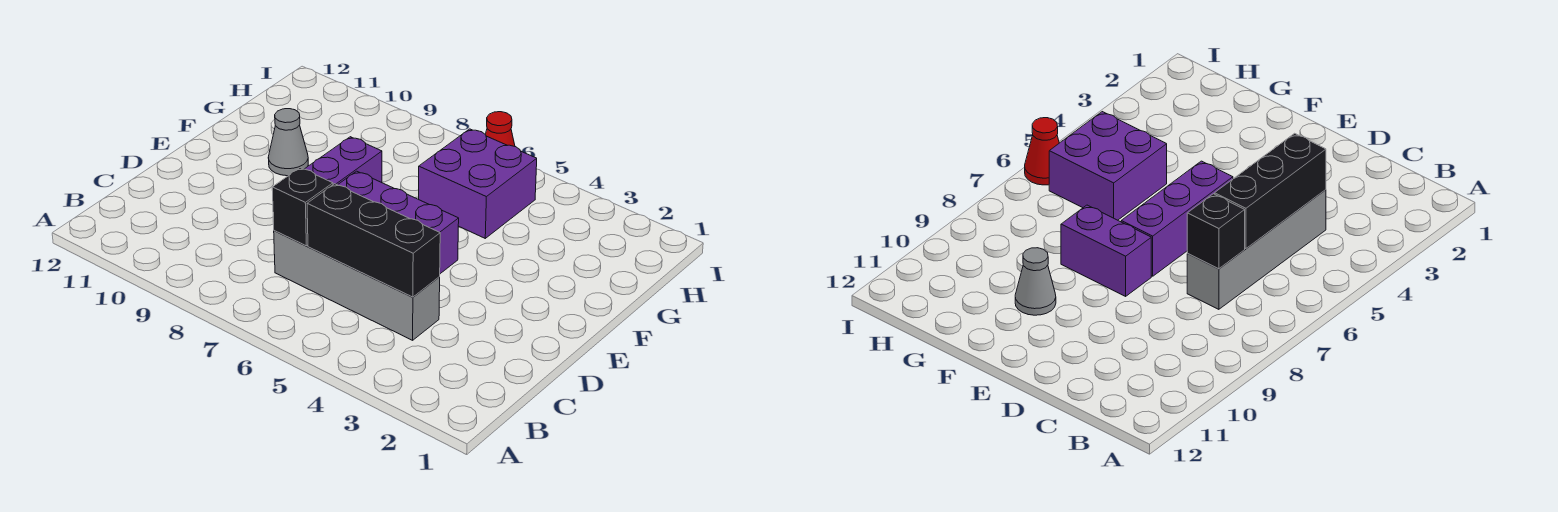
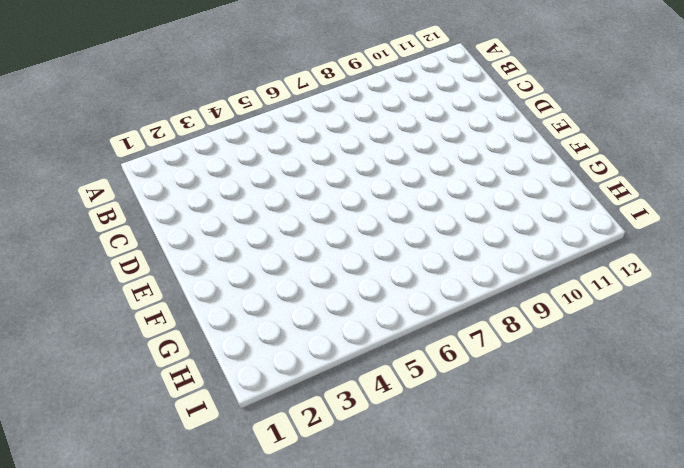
none -> grey brick C4:C7 level 1
none -> purple brick E5:E7 level 1

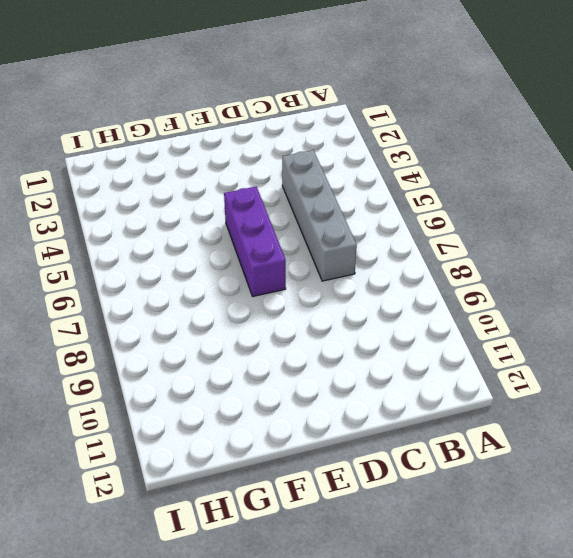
none -> purple brick E8:F8 level 1
none -> grey cone F10 level 1

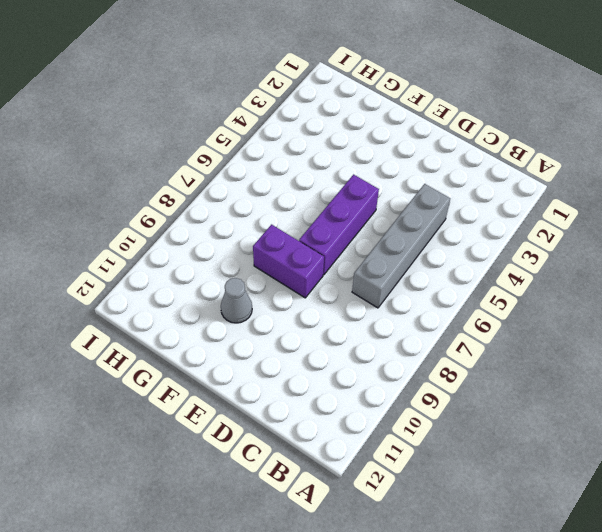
none -> purple brick G5:H6 level 1
none -> red cone I6 level 1

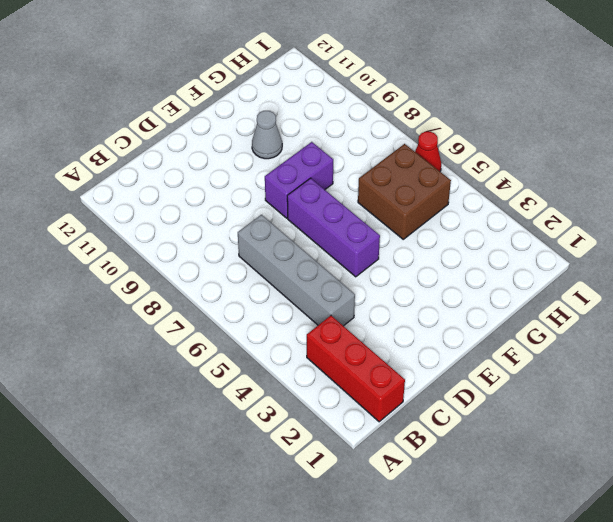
red brick B1:B3 level 1 -> none
brown brick G5:H6 level 1 -> purple brick G5:H6 level 1
none -> black brick C4:C6 level 2
none -> black brick C7 level 2

